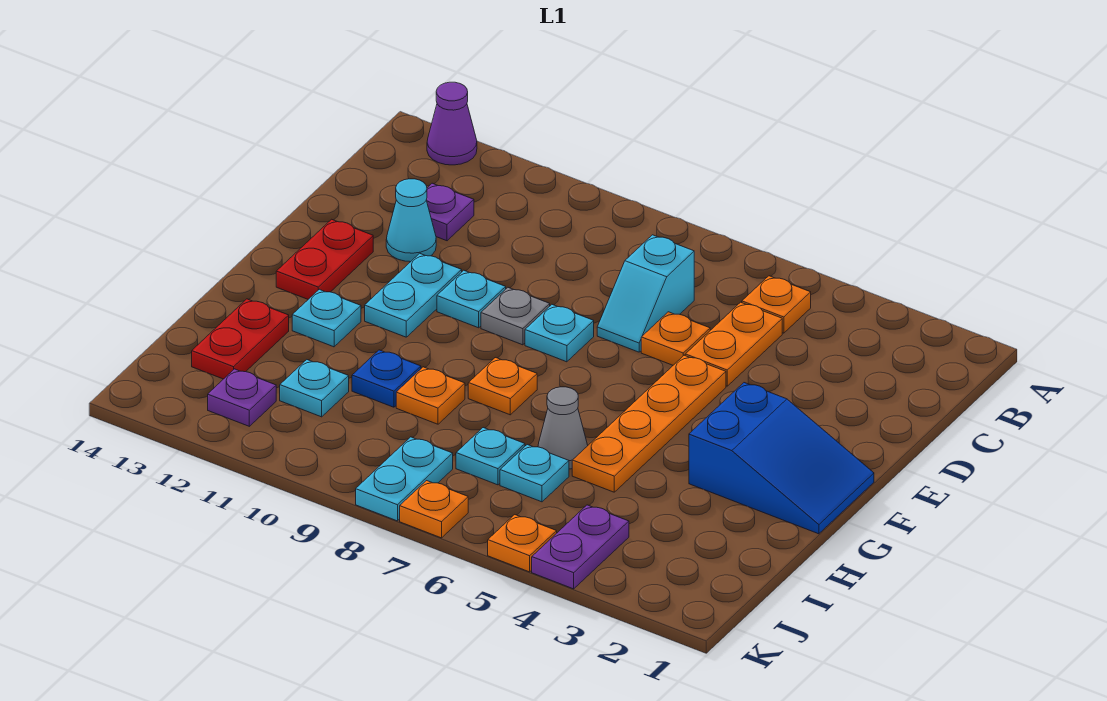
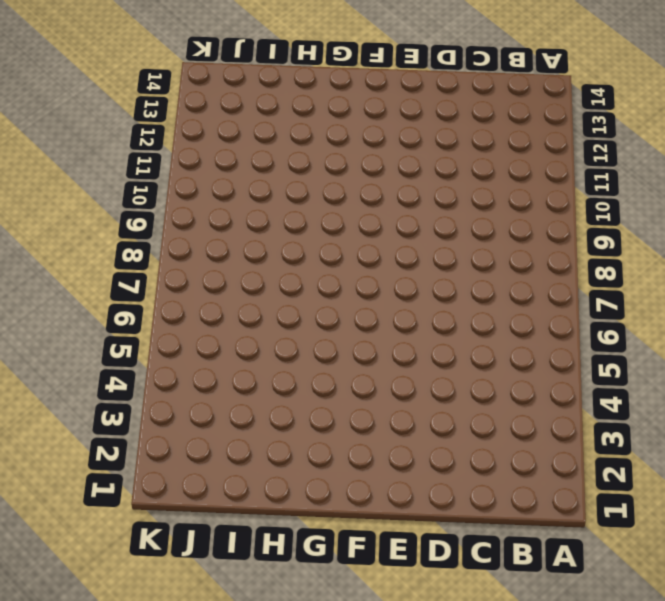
none -> purple cone A13 level 1
none -> orange plate B5 level 1
none -> orange plate C5:D5 level 1

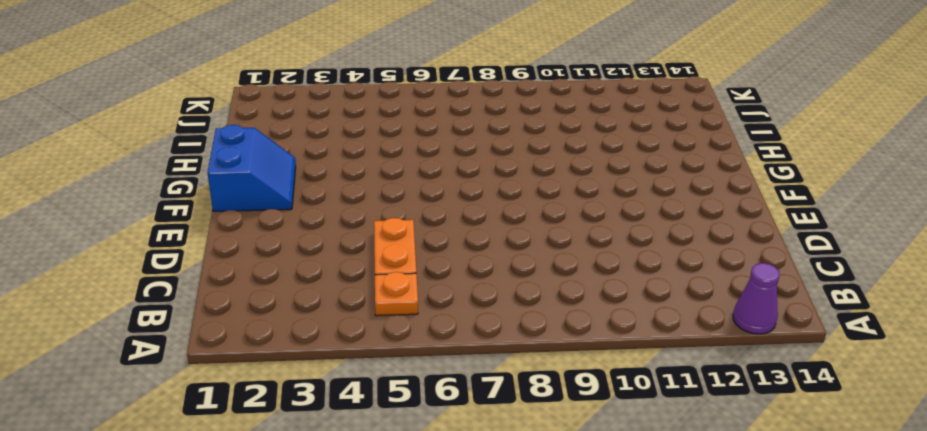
blue slope F1:G2 level 1 top 1 -> blue slope F1:G3 level 1 top 3
none -> cyan slope C7:D7 level 1 top C
none -> purple plate C12 level 1
none -> orange plate D6 level 1

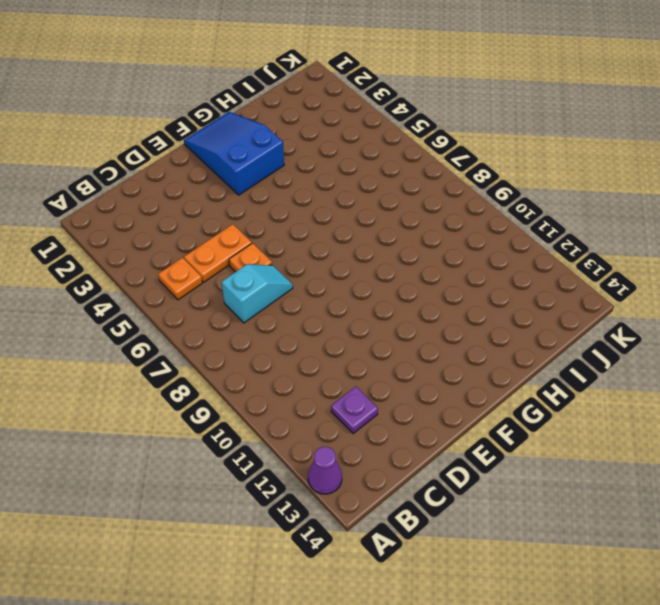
none -> cyan cone D12 level 1
none -> orange plate E5:H5 level 1
none -> cyan plate E8 level 1

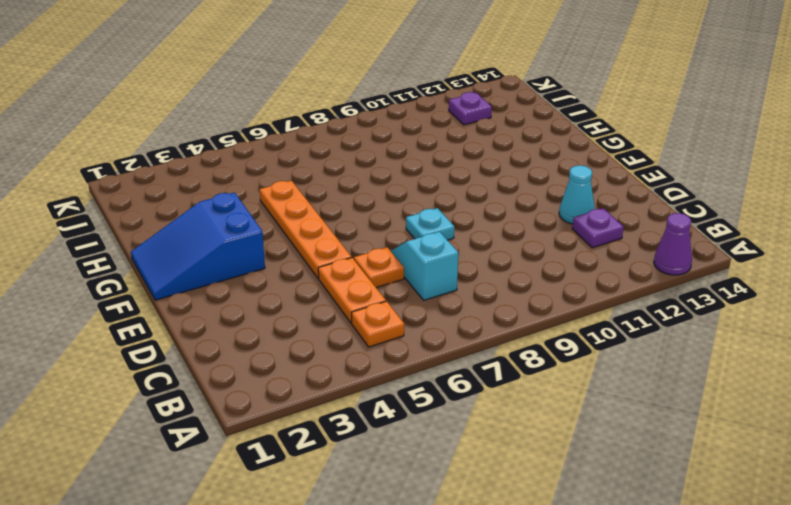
none -> grey plate E9 level 1
none -> cyan plate E10 level 1
none -> cyan plate E11:F11 level 1

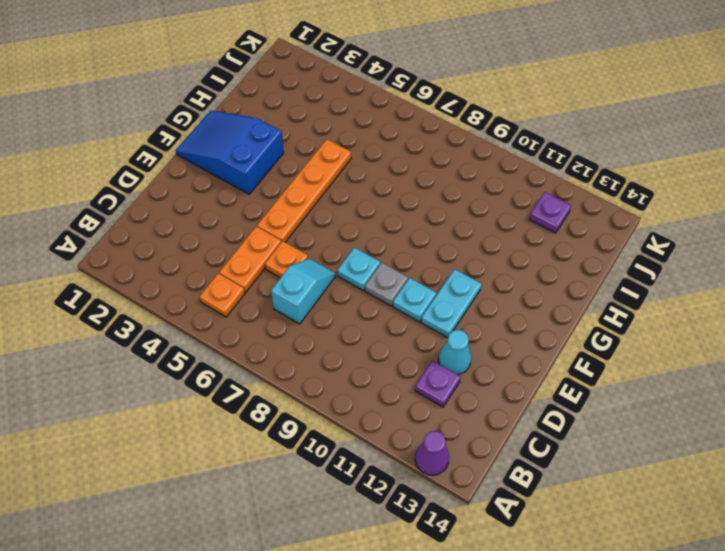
none -> red plate E13:F13 level 1
none -> orange plate G8 level 1
none -> cyan plate G12 level 1

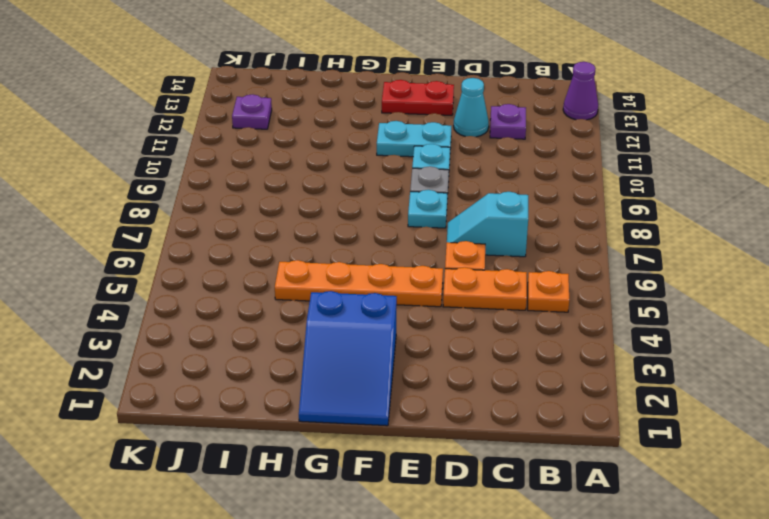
none -> orange plate G8 level 1
none -> cyan plate G12 level 1
none -> grey cone H6 level 1

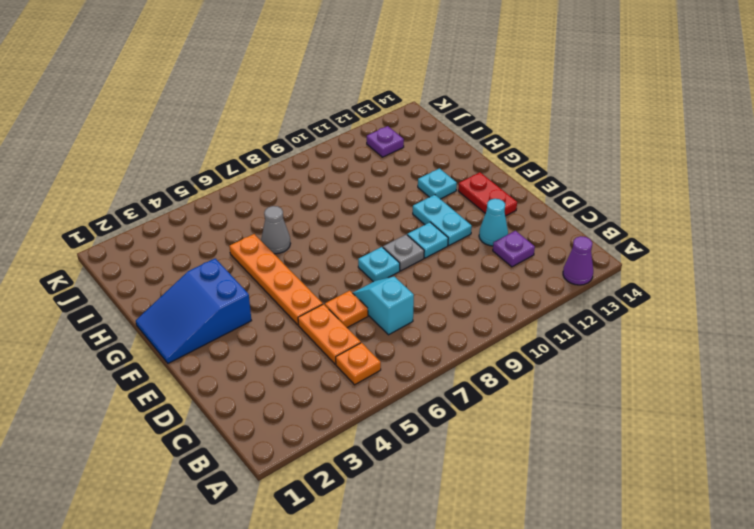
none -> orange plate G8 level 1
none -> orange plate H9 level 1
none -> blue plate H10 level 1

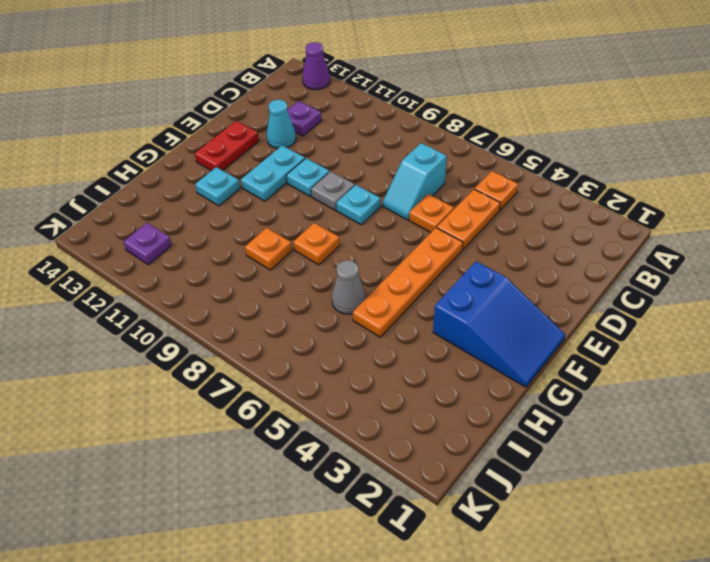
none -> blue plate H10 level 1
none -> red plate H13:I13 level 1
none -> cyan plate I6 level 1

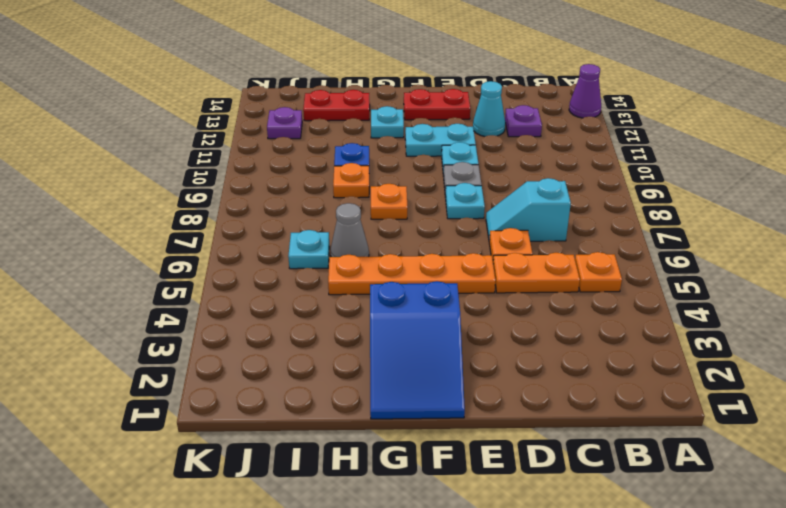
none -> cyan plate I7 level 1
none -> cyan plate I11 level 1
none -> purple plate J4:K4 level 1

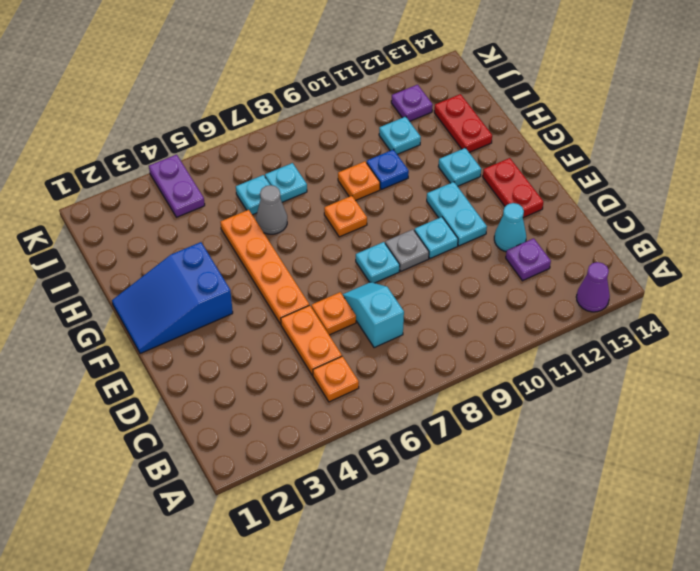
none -> cyan plate J8:K8 level 1
none -> orange plate K5 level 1
none -> orange plate K7 level 1

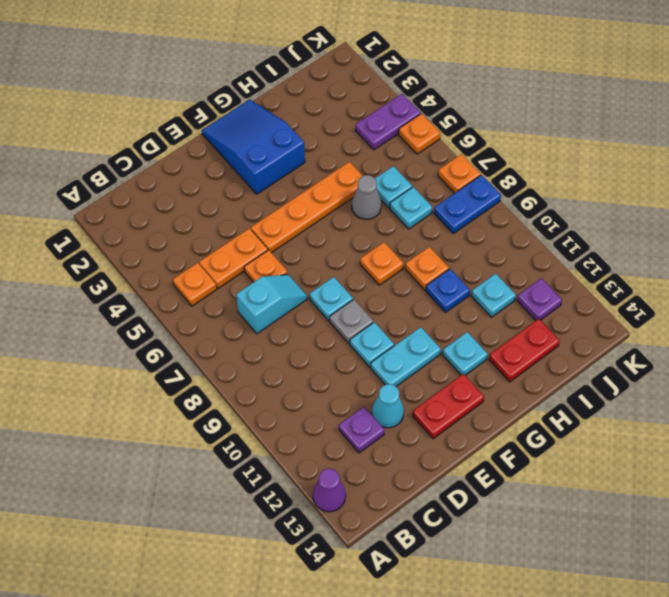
blue plate J8:K8 level 1 -> cyan plate J8:K8 level 1

